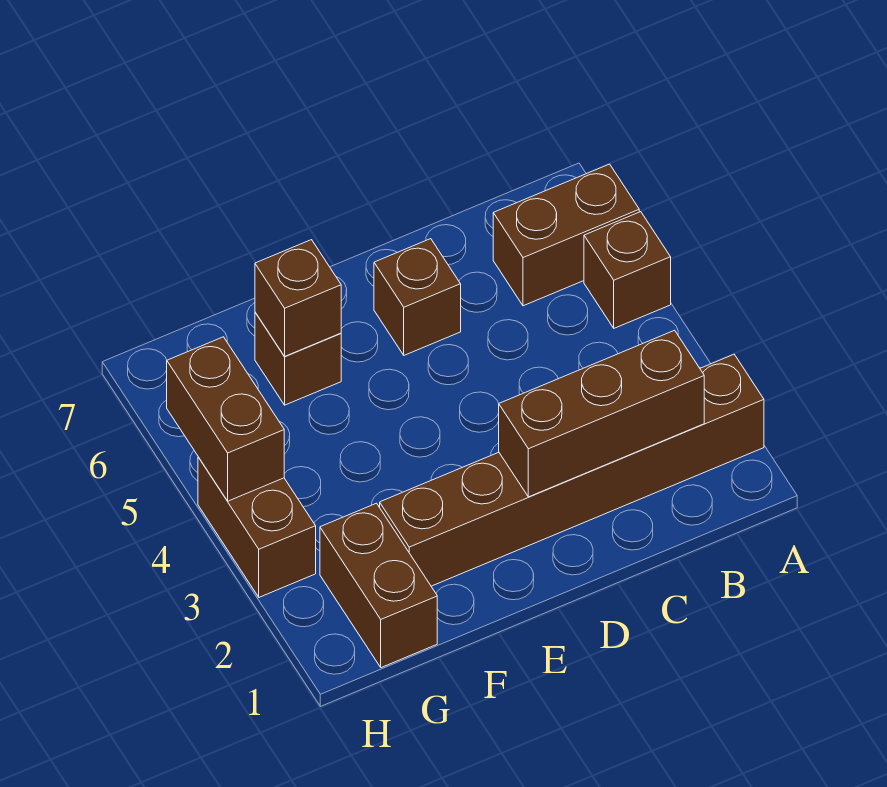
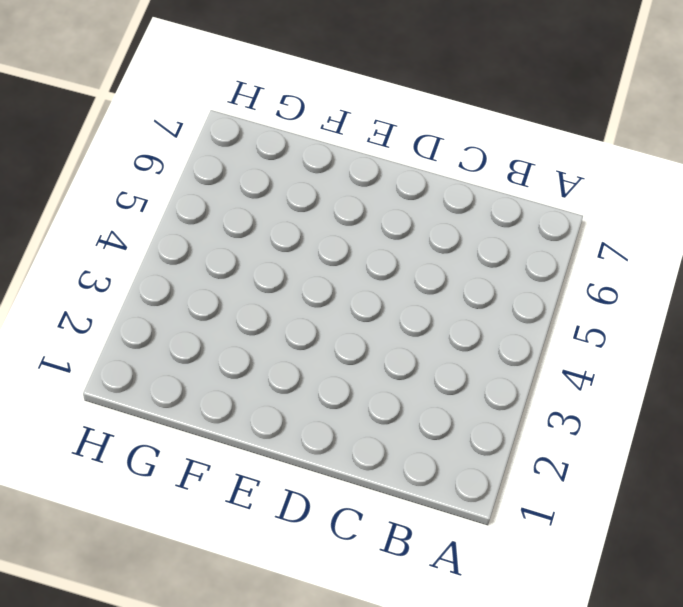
none -> brown brick A2:F2 level 1
none -> brown brick A5 level 1

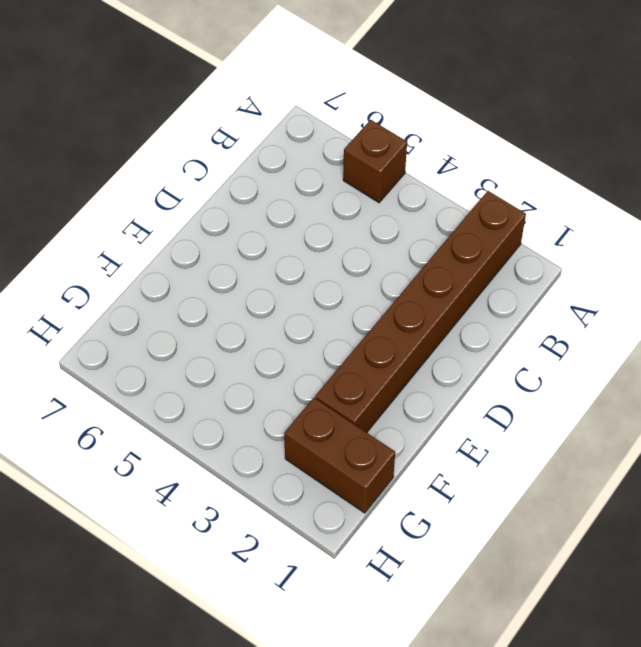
none -> brown brick A6:B6 level 1
none -> brown brick D6 level 1

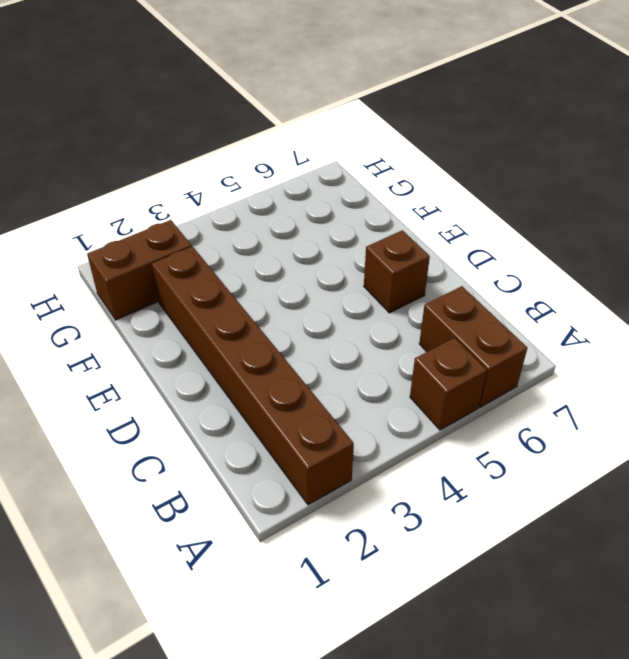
none -> brown brick F6 level 1
none -> brown brick H3:H4 level 1

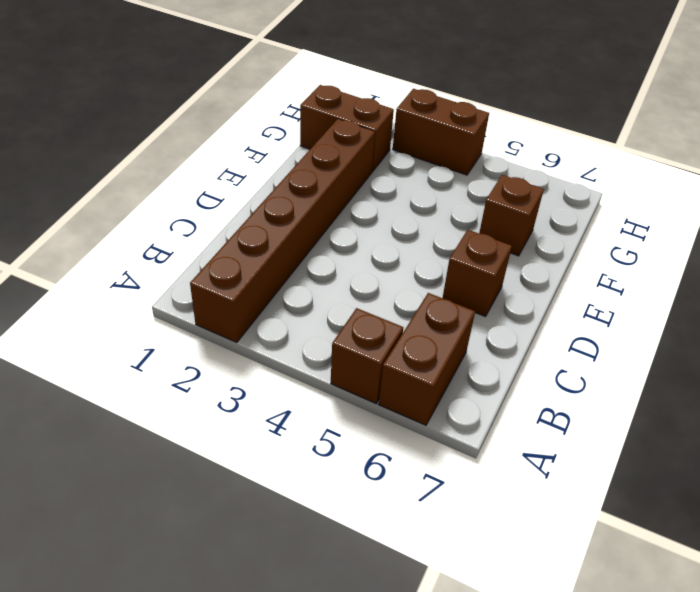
none -> brown brick B2:D2 level 2
none -> brown brick F6 level 2

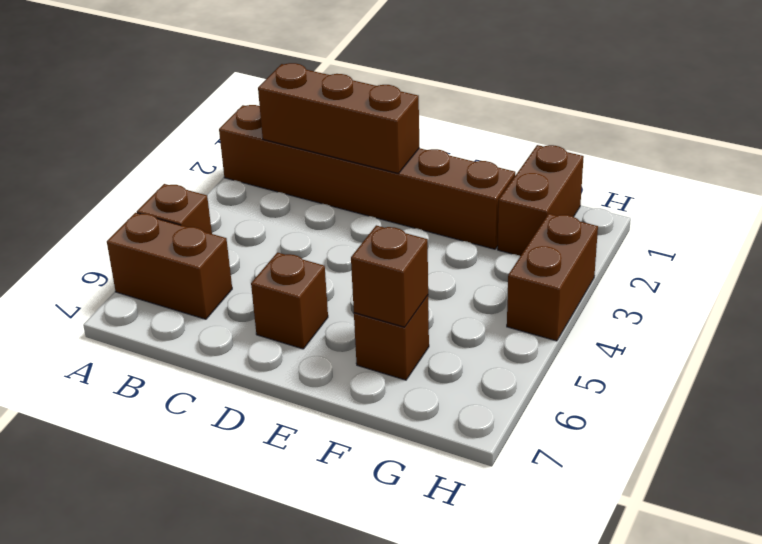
none -> brown brick H4:H5 level 2

